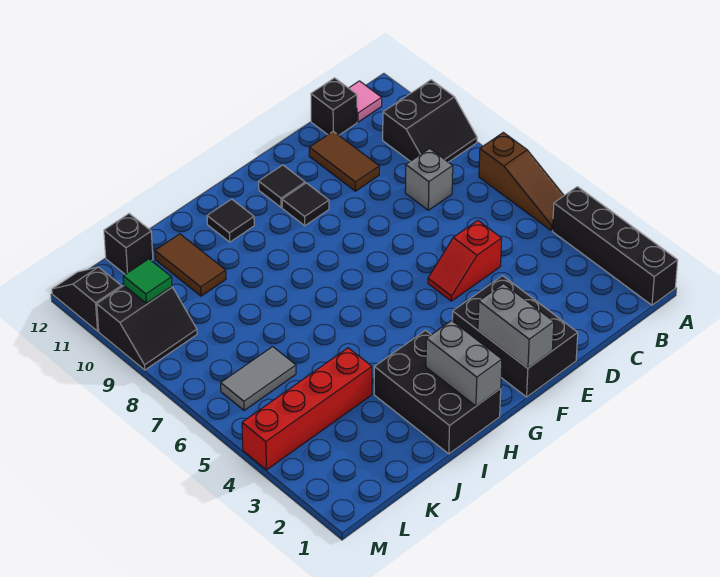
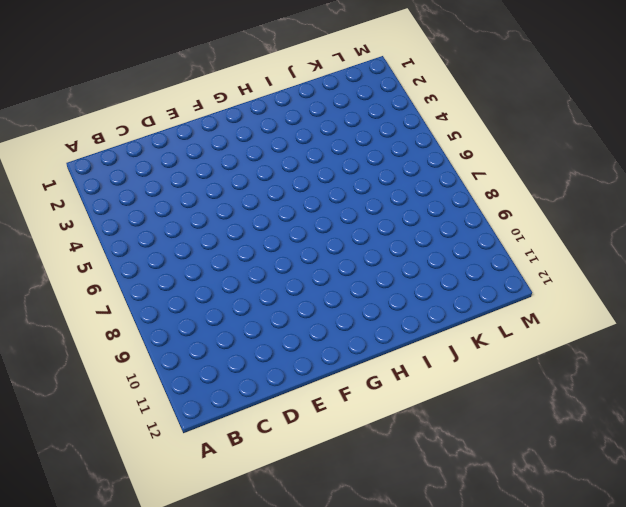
none -> black brick A1:A4 level 1
none -> brown slope A5:A7 level 1 top 7
none -> black slope A9:B10 level 1 top 10

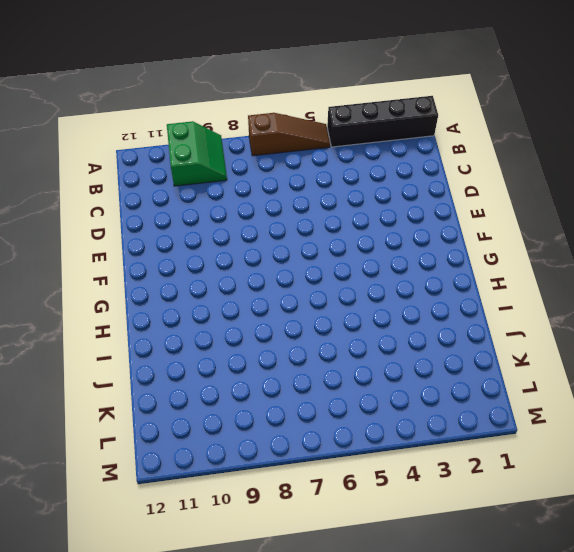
green slope A9:B10 level 1 top 10 -> black slope A9:B10 level 1 top 10
none -> pink tile B12 level 1
none -> grey brick C8 level 1
none -> black brick C12 level 1

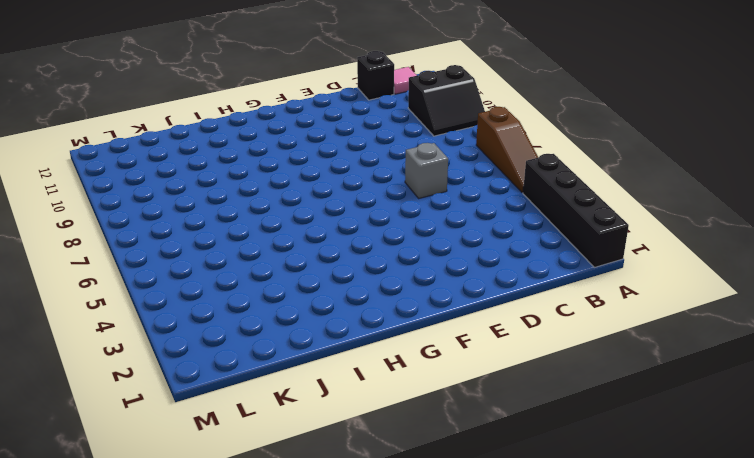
grey brick D6 level 1 -> grey brick C8 level 1
none -> red slope D5:E5 level 1 top D
none -> brown tile D10:D11 level 1
none -> black brick E1:F3 level 1

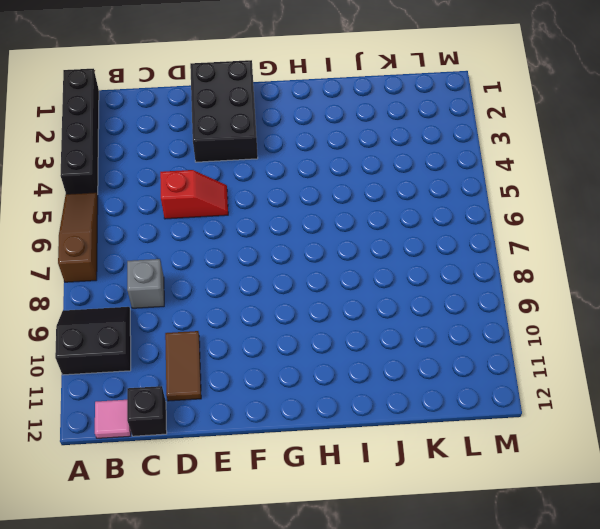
none -> black tile F10 level 1
none -> black tile F11 level 1
none -> black brick H1:I3 level 1

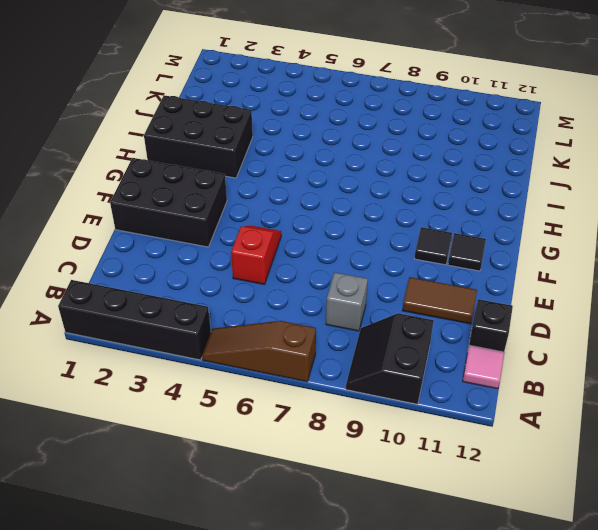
none -> black tile H11 level 1
none -> red brick J4:M4 level 1
none -> brown tile J10:J11 level 1

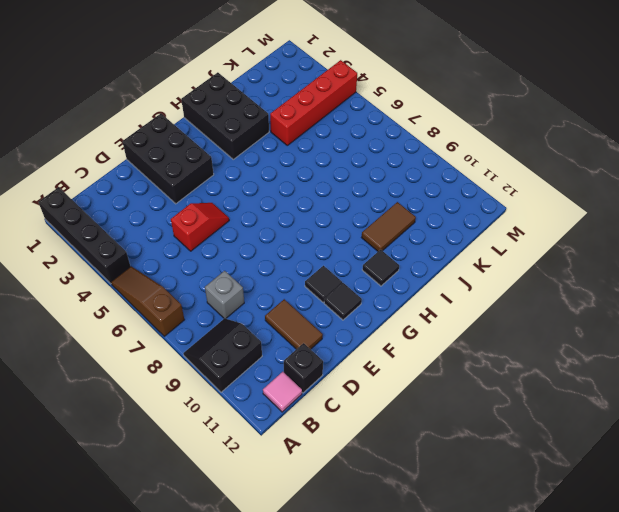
brown tile I10:J10 level 1 -> brown tile J10:J11 level 1
none -> grey tile K6:L6 level 1
none -> black brick K12 level 1
none -> black slope L9:M10 level 1 top 10

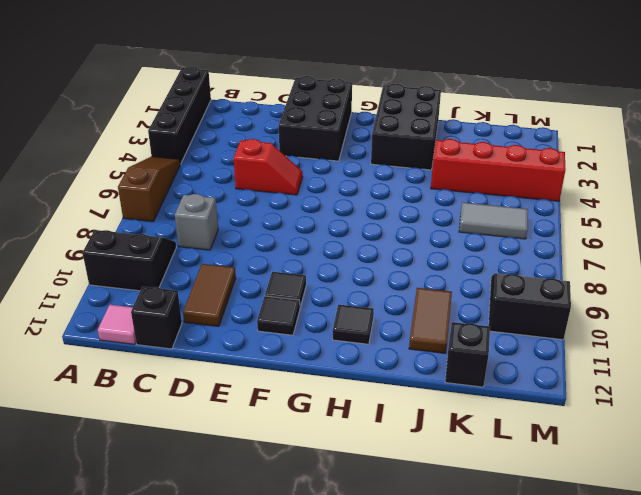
none -> black slope M11:M12 level 1 top 11
none -> grey brick F1:F2 level 2
none -> grey brick H1:H2 level 2

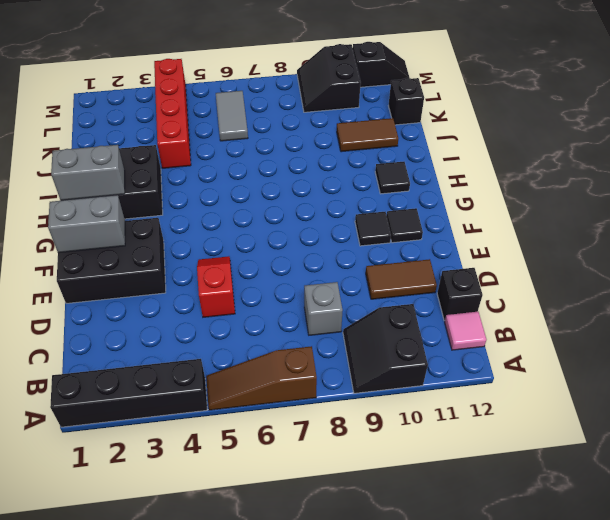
none -> green tile L10 level 2

